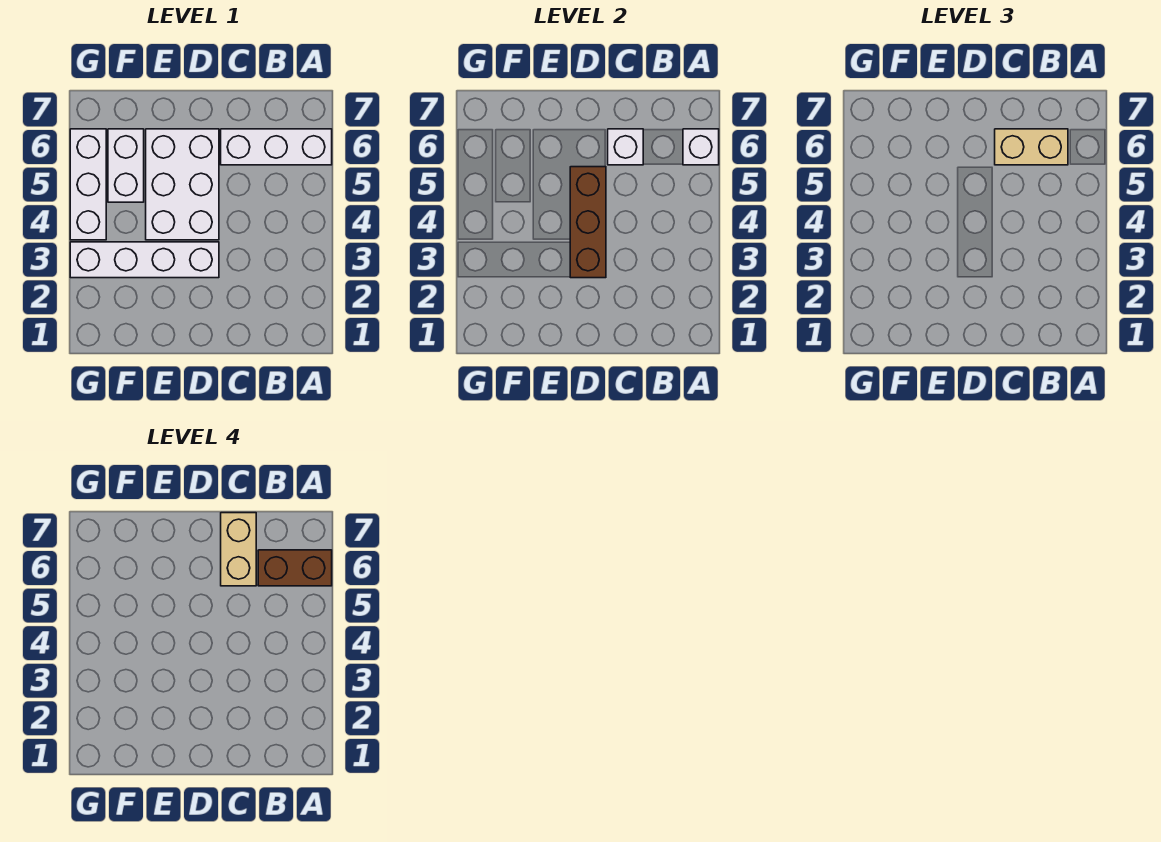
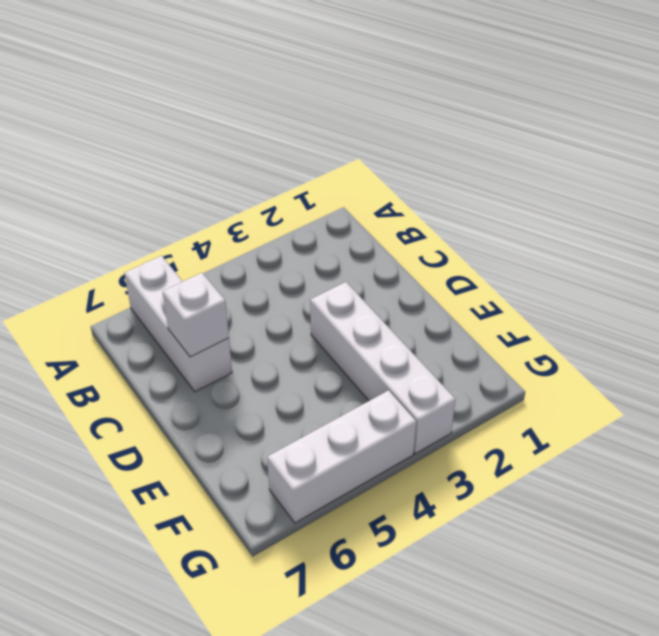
none -> white brick D4:E6 level 1
none -> white brick F5:F6 level 1

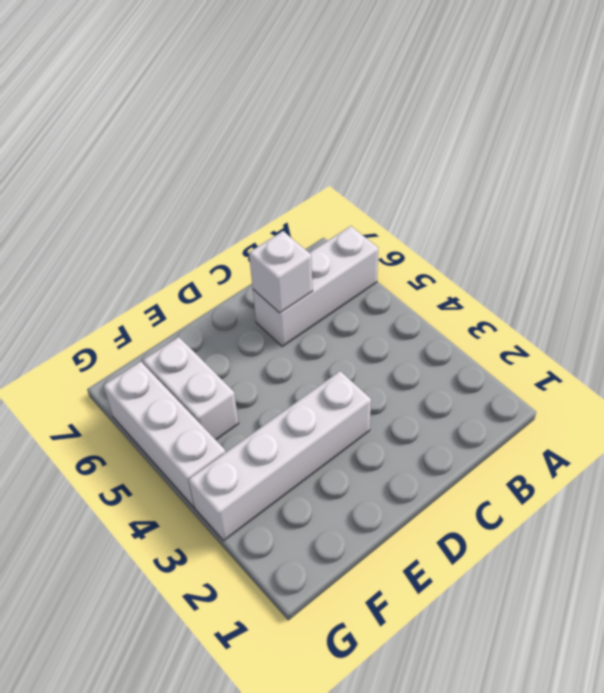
none -> white brick D4:E6 level 1
none -> white brick A6 level 2

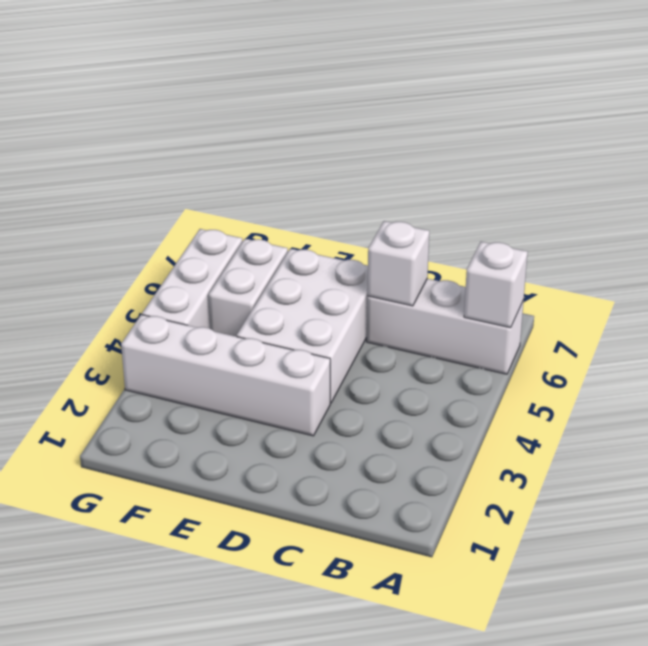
none -> brown brick D3:D5 level 2
none -> tan brick B6:C6 level 3

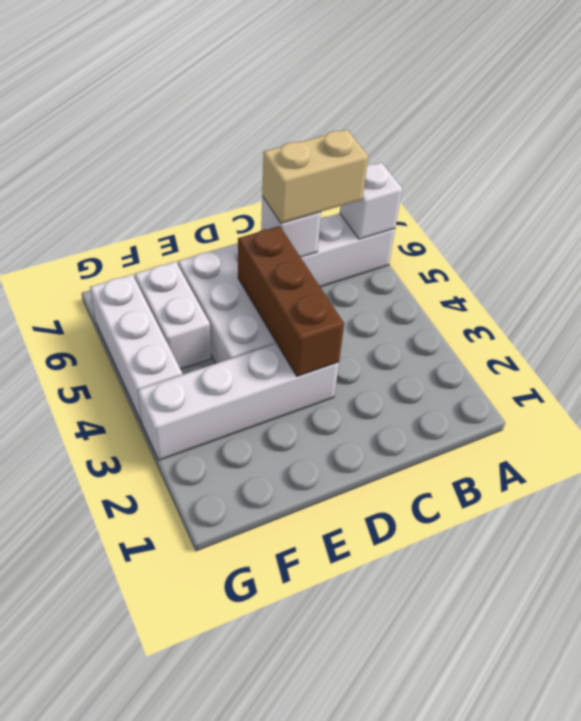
none -> brown brick A6:B6 level 4
none -> tan brick C6:C7 level 4

